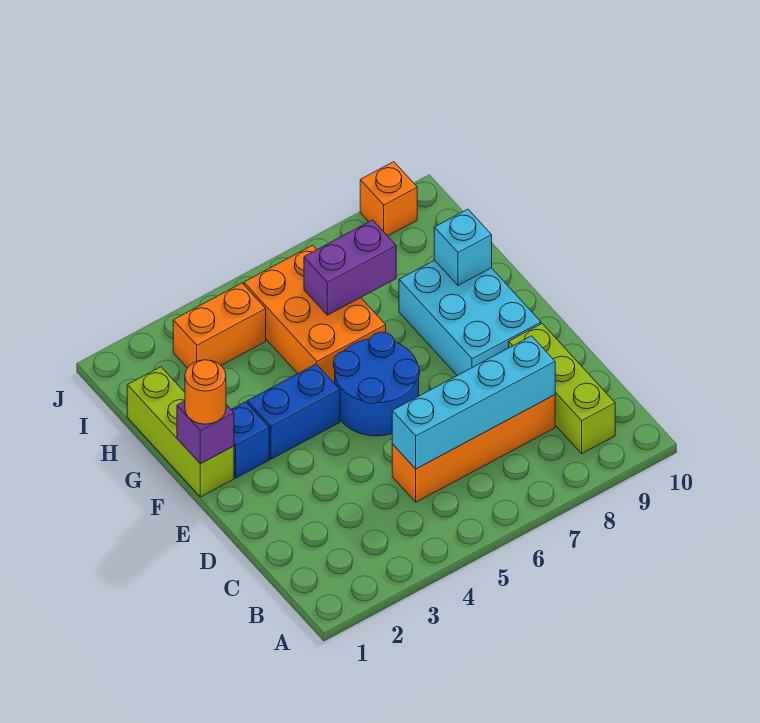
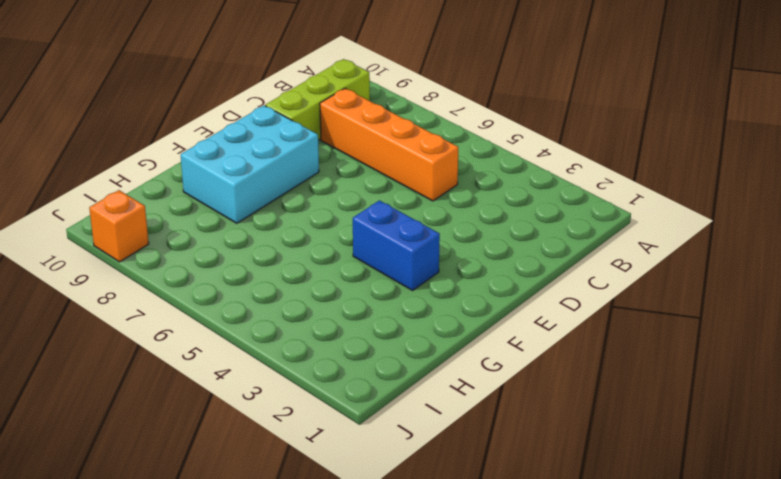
none -> blue round brick E5:F6 level 1
none -> lime brick F1:H1 level 1
none -> blue brick F2 level 1

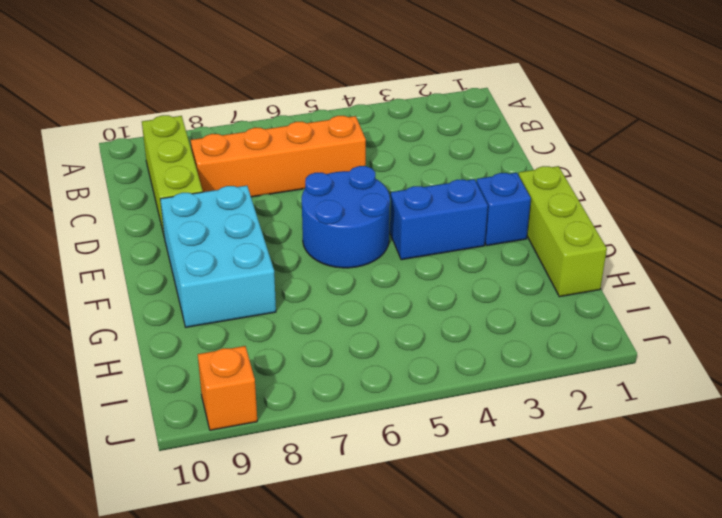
none -> orange brick G5:I6 level 1
none -> orange brick I3:I4 level 1
none -> cyan brick C5:C8 level 2

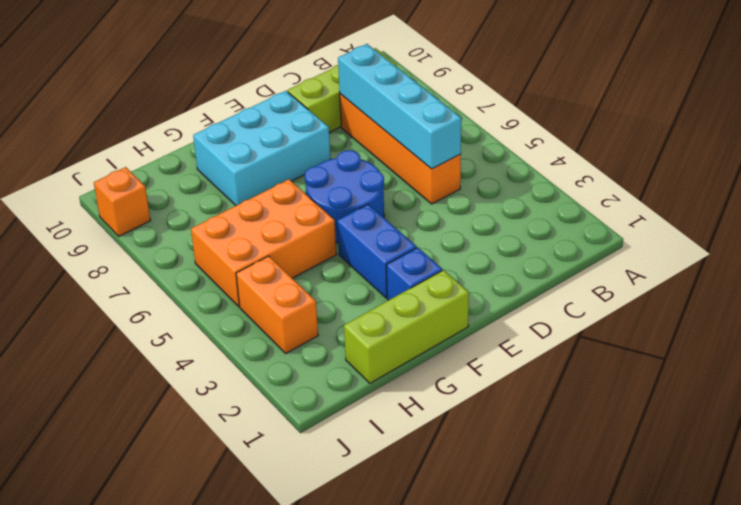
none -> purple brick F1 level 2
none -> cyan brick G9 level 2
none -> purple brick H6:H7 level 2

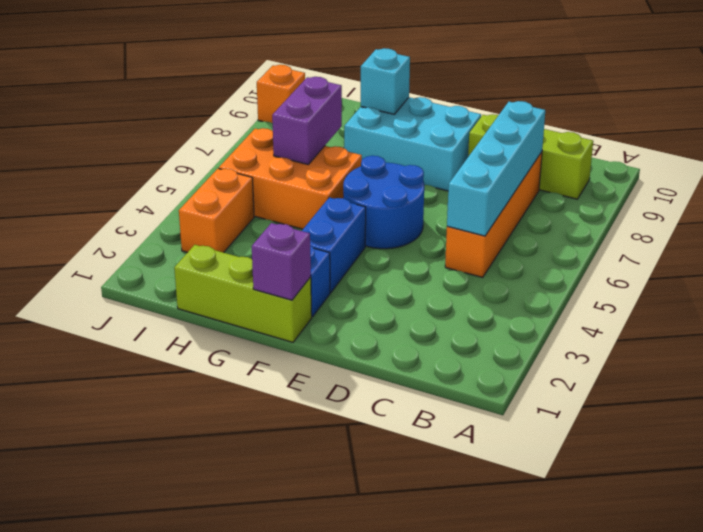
none -> orange round brick F1 level 3

